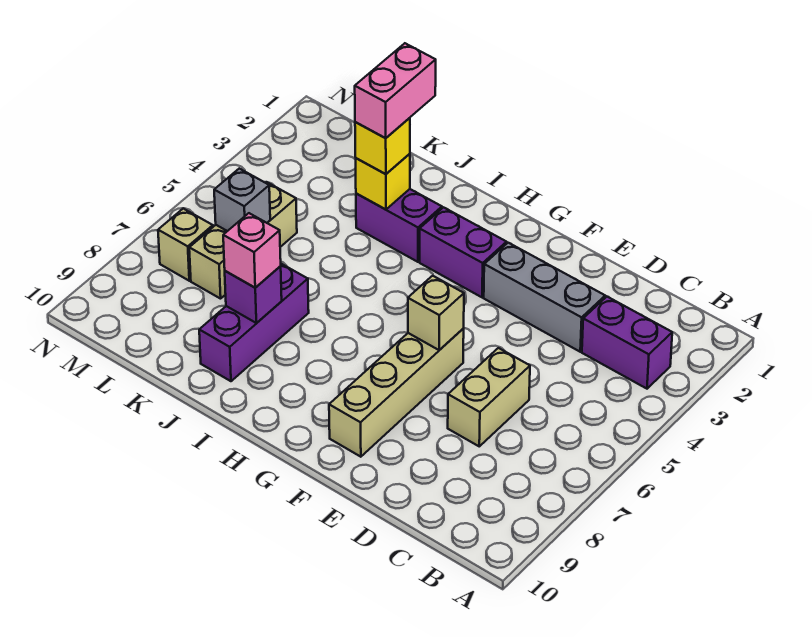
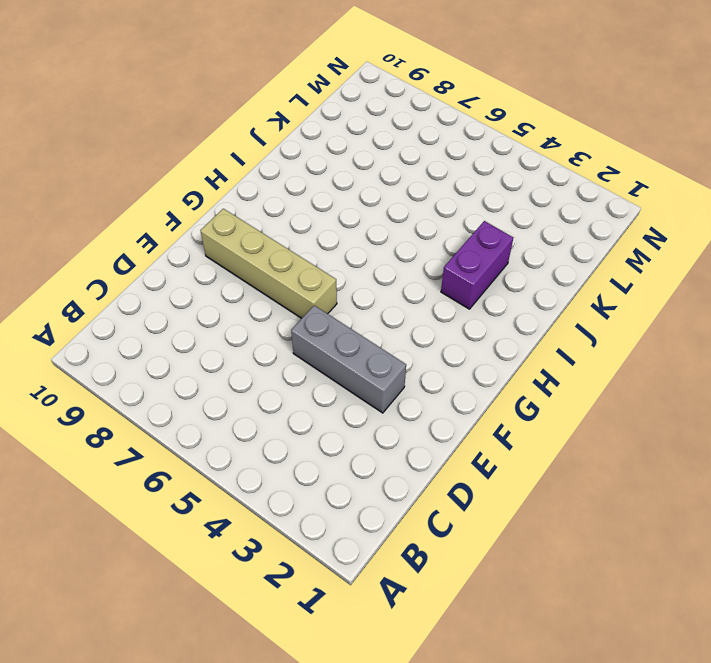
grey brick E3:E5 level 1 -> grey brick D3:F3 level 1
none -> purple brick B3:C3 level 1
none -> tan brick D6:D7 level 1
none -> purple brick G3:H3 level 1

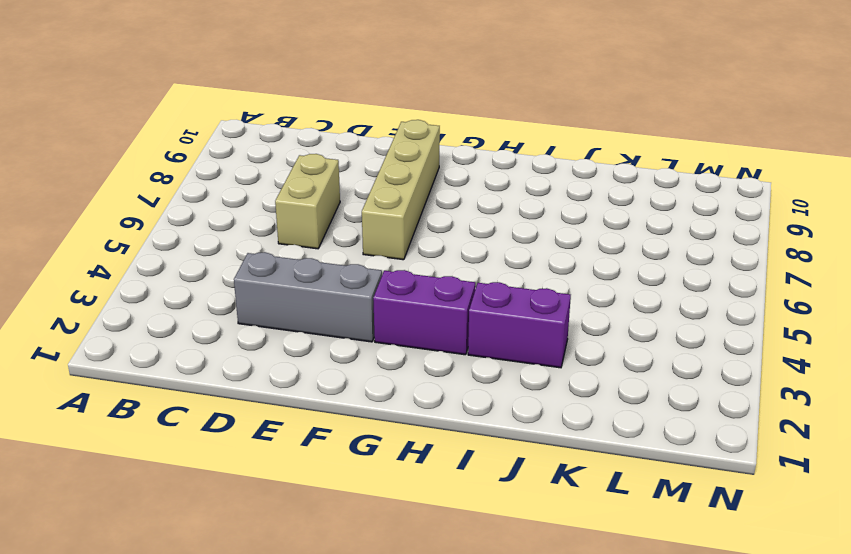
none -> purple brick B3:C3 level 1
none -> purple brick J7:J9 level 1
none -> tan brick L5:L7 level 1

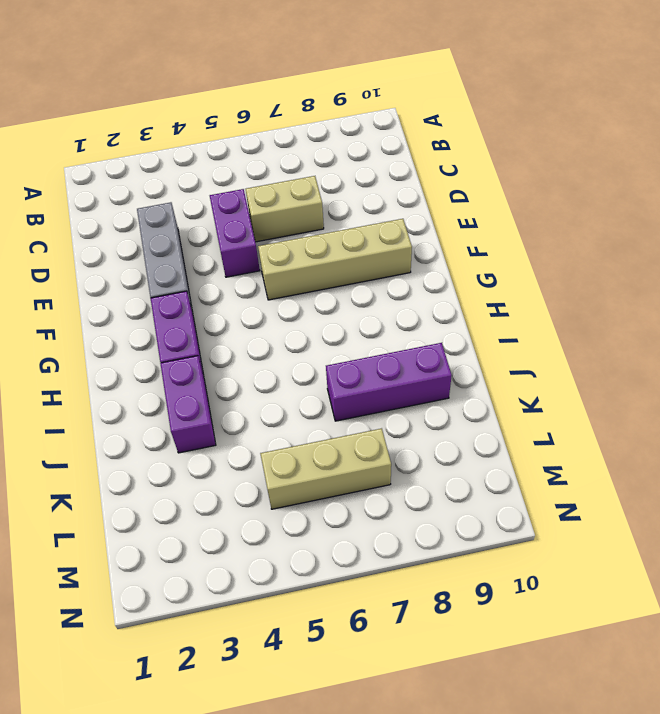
purple brick D5:E5 level 1 -> purple brick B3:C3 level 1
none -> tan brick M7 level 1
none -> tan brick F6 level 2
none -> yellow brick J3 level 2

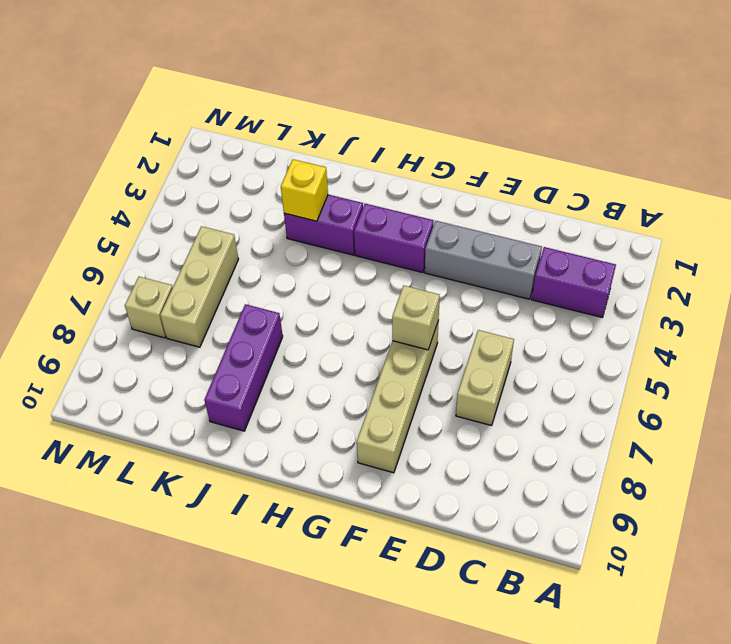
none -> purple brick J8 level 2
none -> grey brick L6 level 2
none -> yellow brick J3 level 3

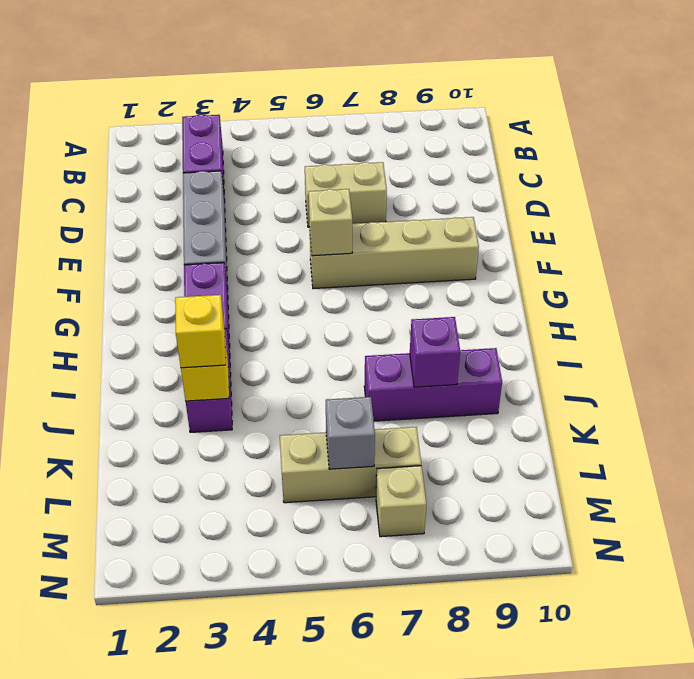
none -> pink brick J8 level 3
none -> pink brick J2:J3 level 4

